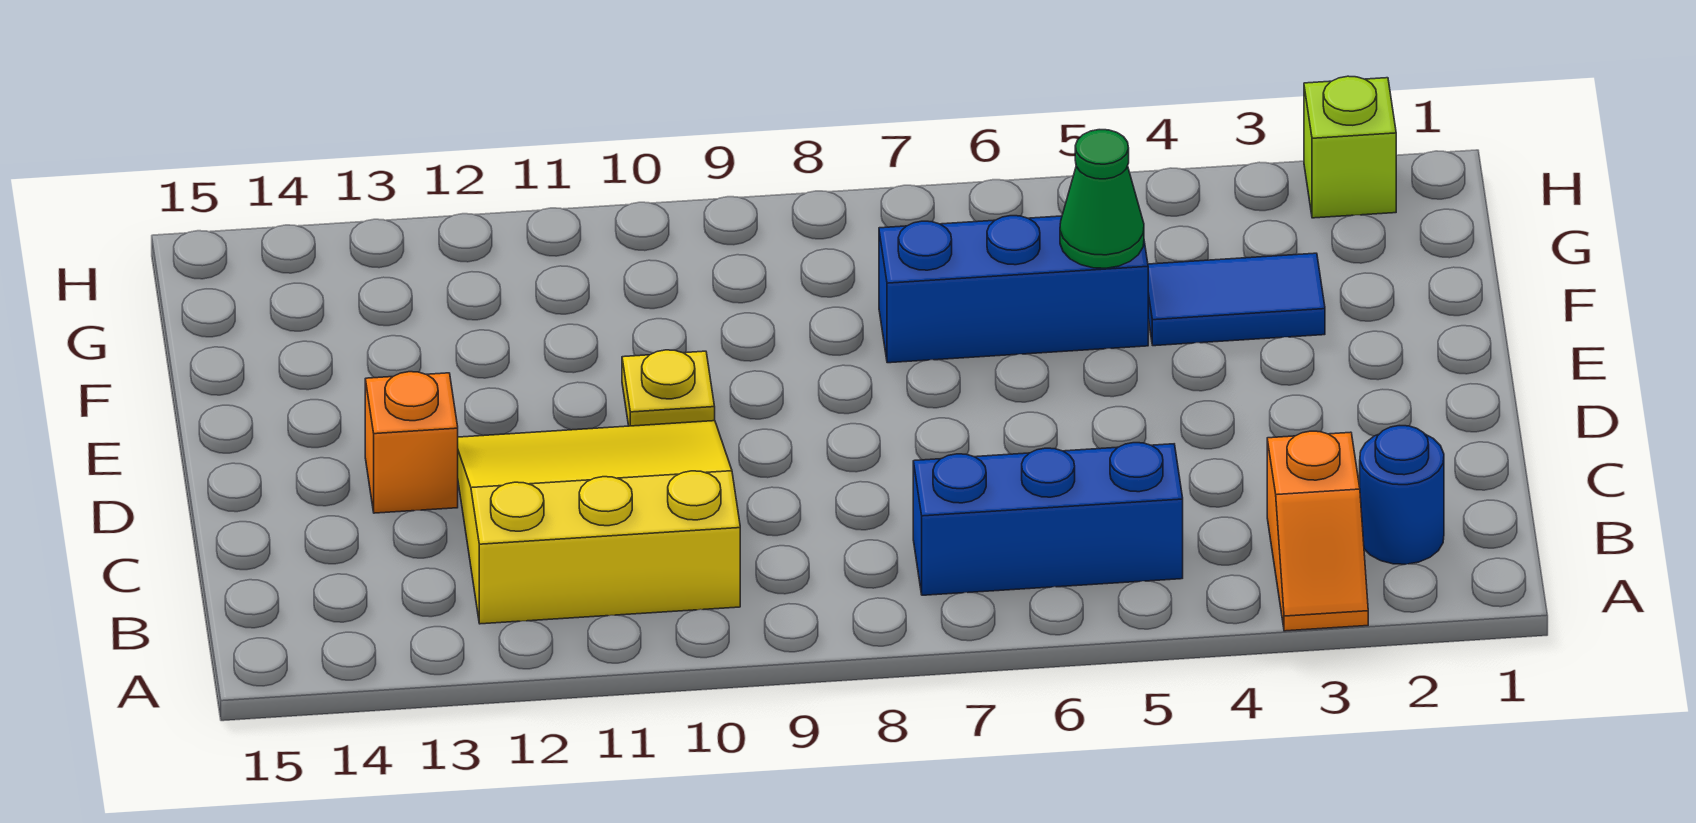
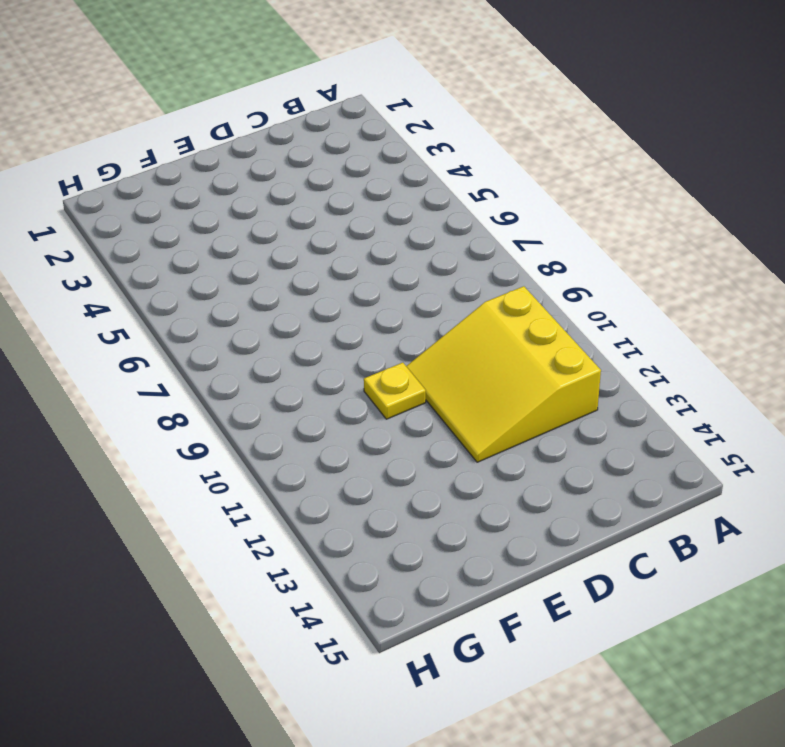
none -> orange slope A3:B3 level 1 top B
none -> blue round brick B2 level 1

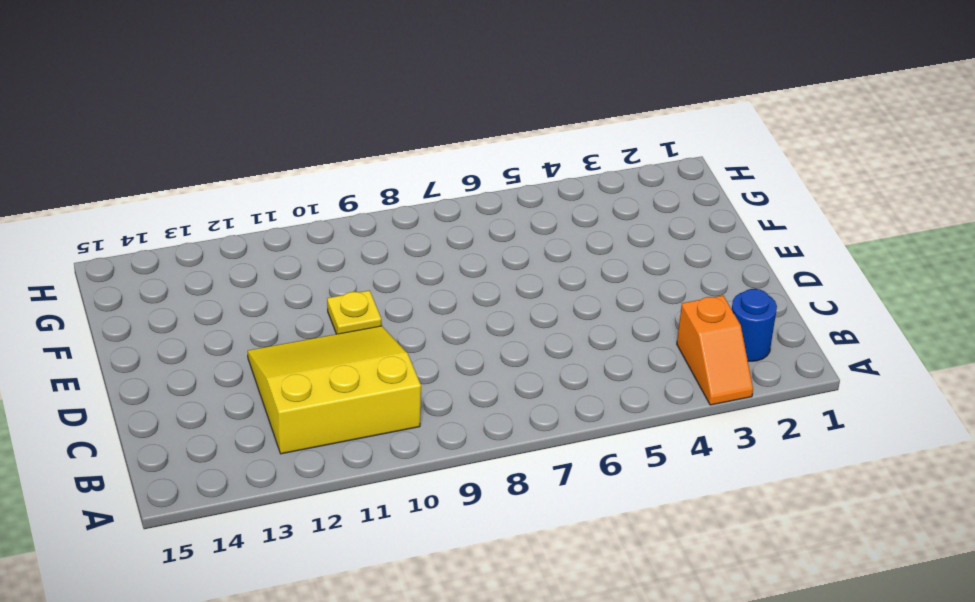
none -> blue brick B5:B7 level 1
none -> orange brick D13 level 1

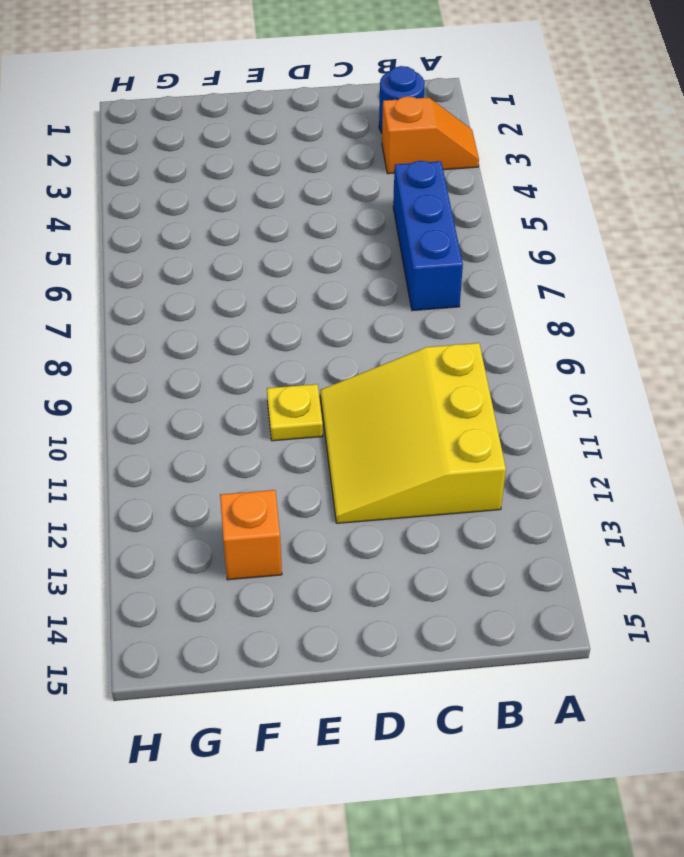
orange brick F13 level 1 -> orange brick D13 level 1
none -> blue tile F3:F4 level 1
none -> blue brick F5:F7 level 1

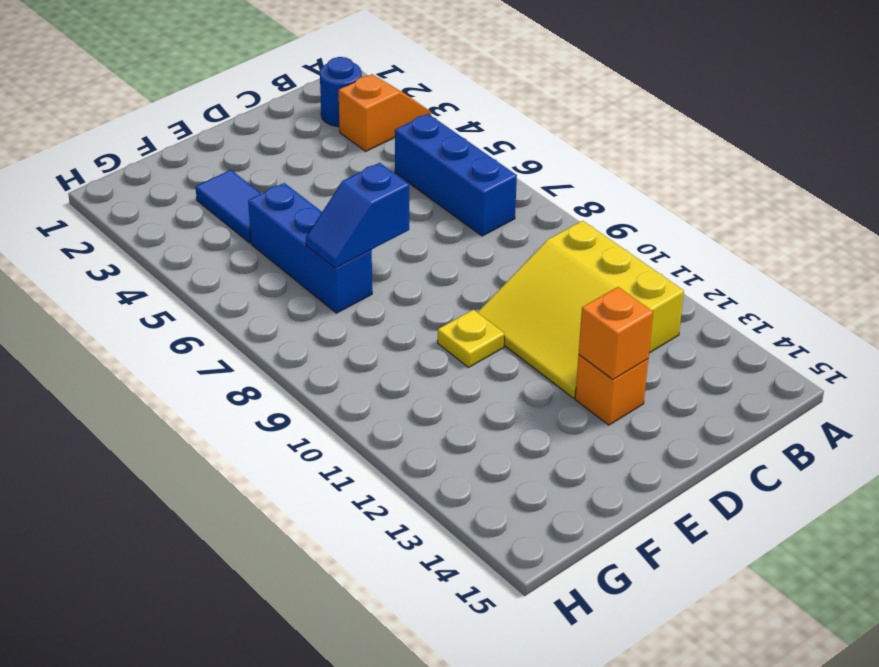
orange brick D13 level 2 -> none
blue slope E7:F7 level 2 top E -> none
none -> lime brick H2 level 1
none -> green cone F5 level 2

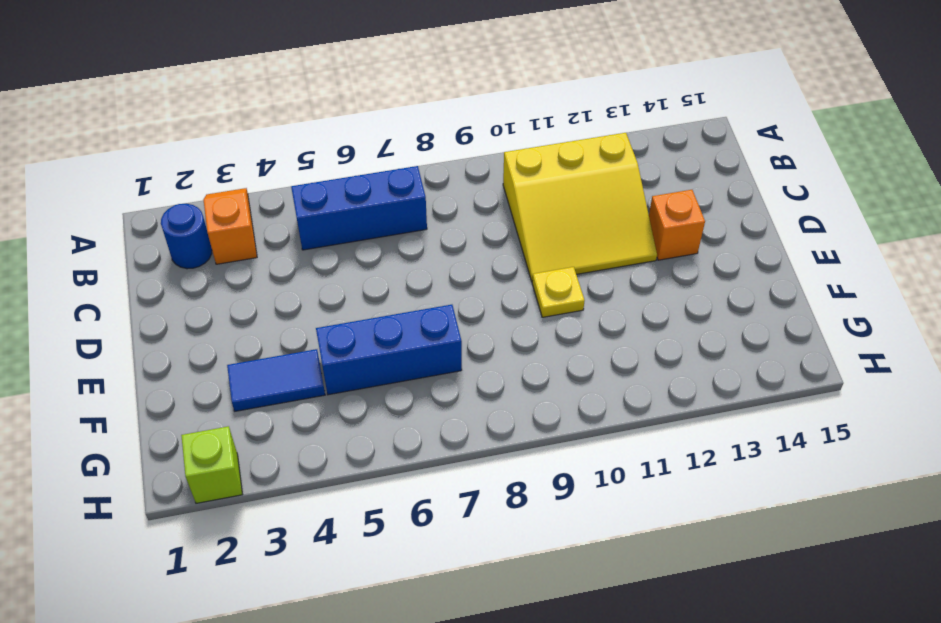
none -> green cone F5 level 2

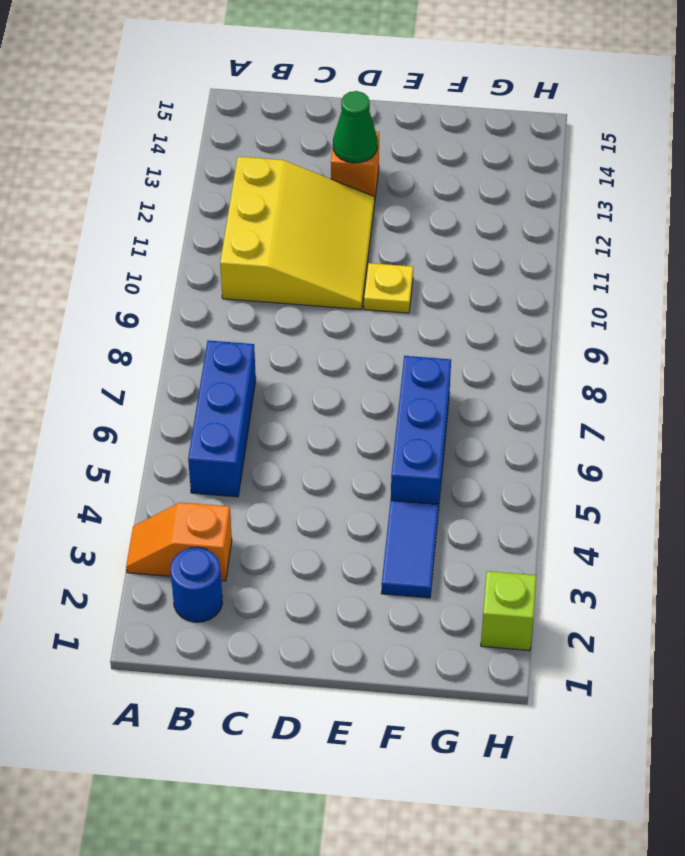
green cone D13 level 2 -> green cone F5 level 2

